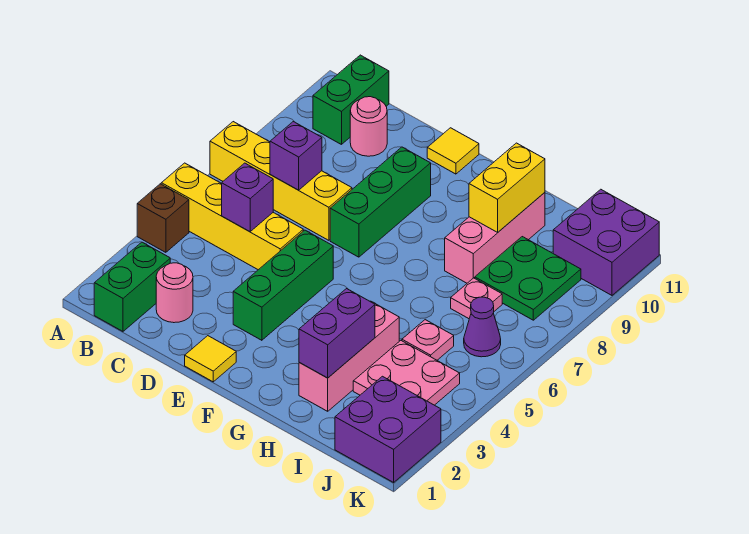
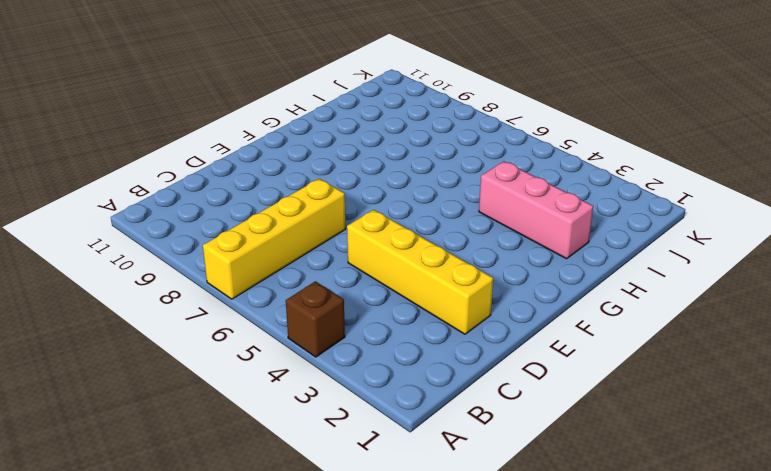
yellow brick D2:D5 level 1 -> yellow brick A5:D5 level 1
none -> green brick B1:B2 level 1
none -> green brick B10:B11 level 1
none -> pink round brick C2 level 1

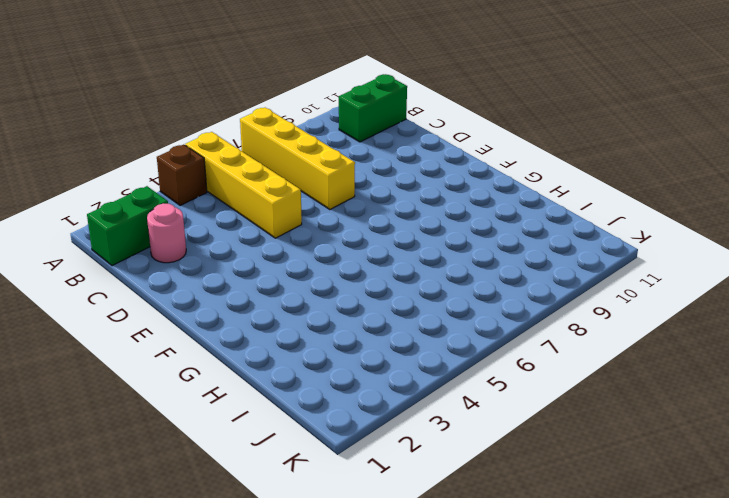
none -> pink round brick C10 level 1
none -> yellow tile E1 level 1
none -> green brick E3:E5 level 1

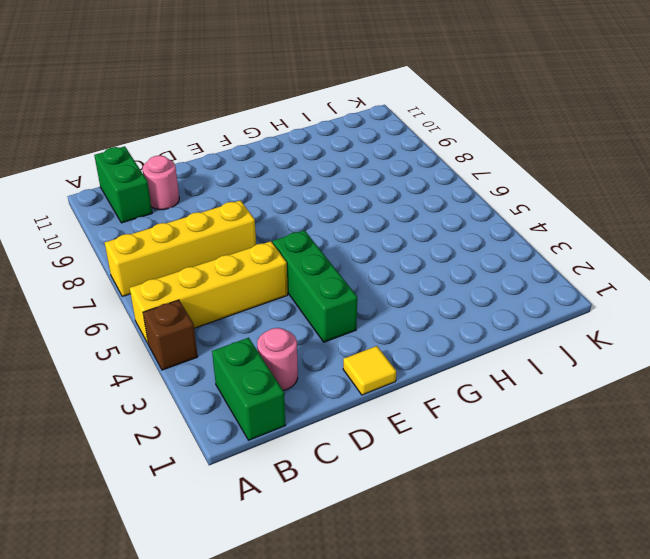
none -> green brick E7:E9 level 1
none -> yellow tile E11 level 1
none -> pink brick H2:H4 level 1

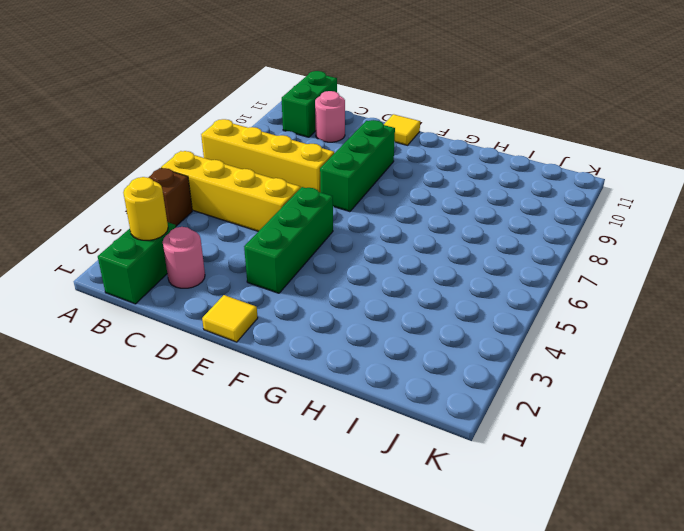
yellow round brick B2 level 2 -> none
none -> pink brick H2:H4 level 1
none -> pink brick H8:H10 level 1
none -> pink plate I3:J4 level 1

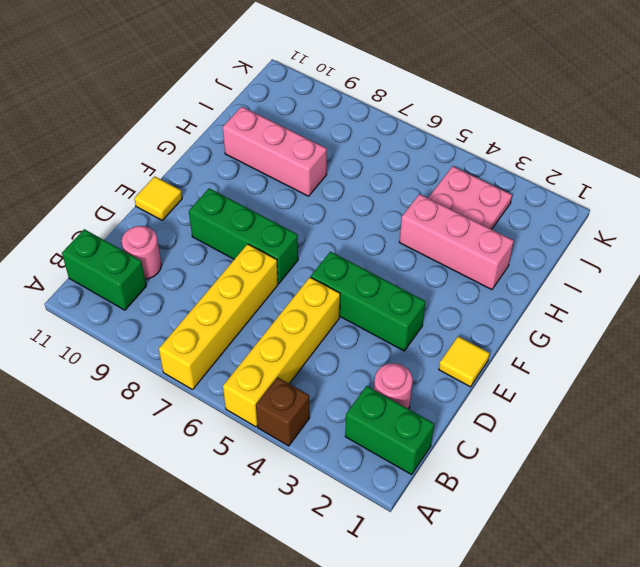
none -> pink plate I5 level 1
none -> pink plate I7 level 1
none -> green plate I8:J9 level 1

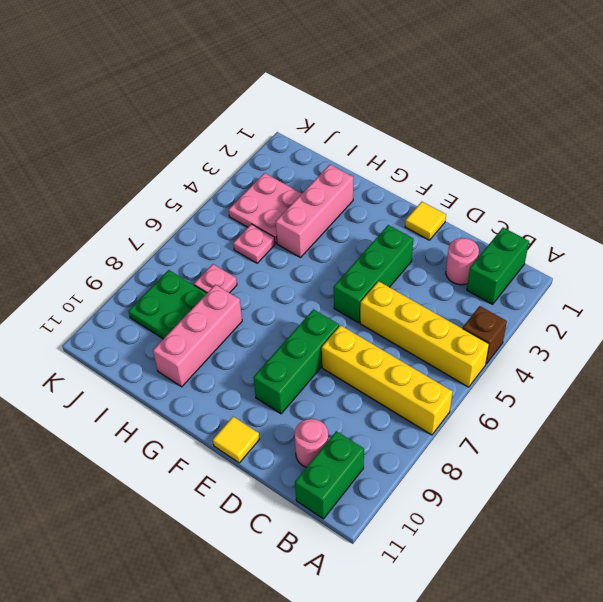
none -> purple brick J1:K2 level 1
none -> purple cone J6 level 1
none -> purple brick J10:K11 level 1

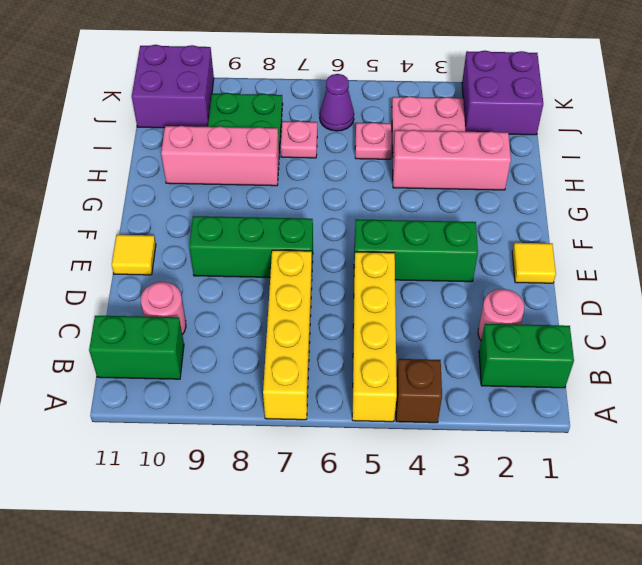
none -> purple brick C5 level 2
none -> purple brick C7 level 2
none -> purple brick H2:H3 level 2

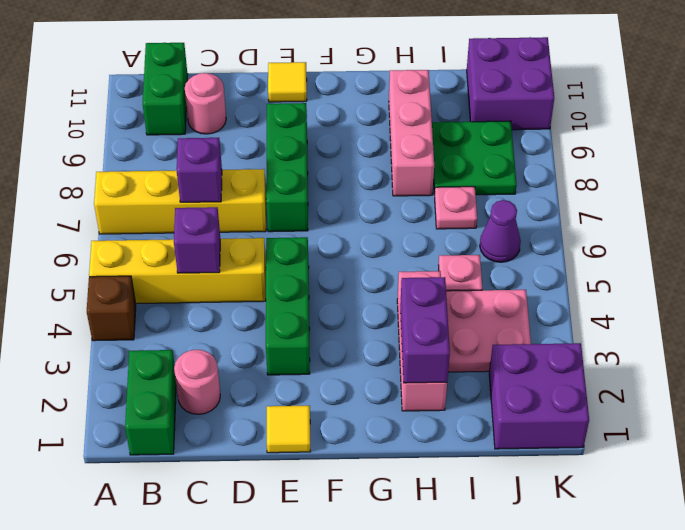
none -> yellow brick H9:H10 level 2

